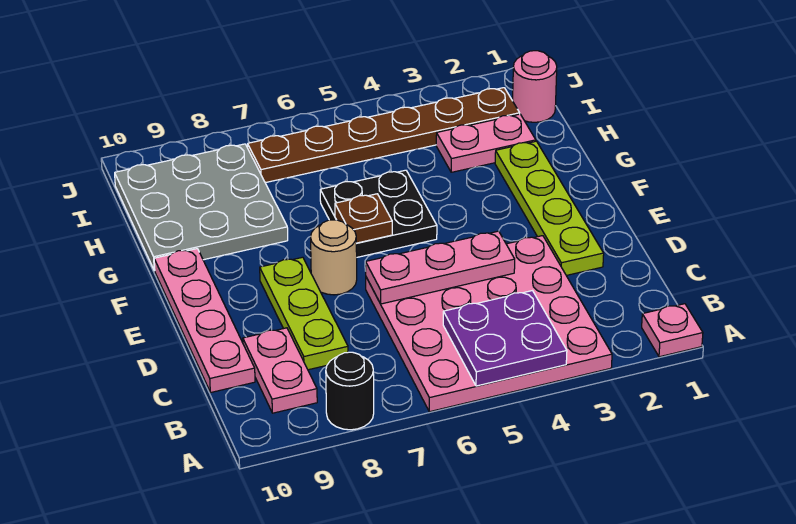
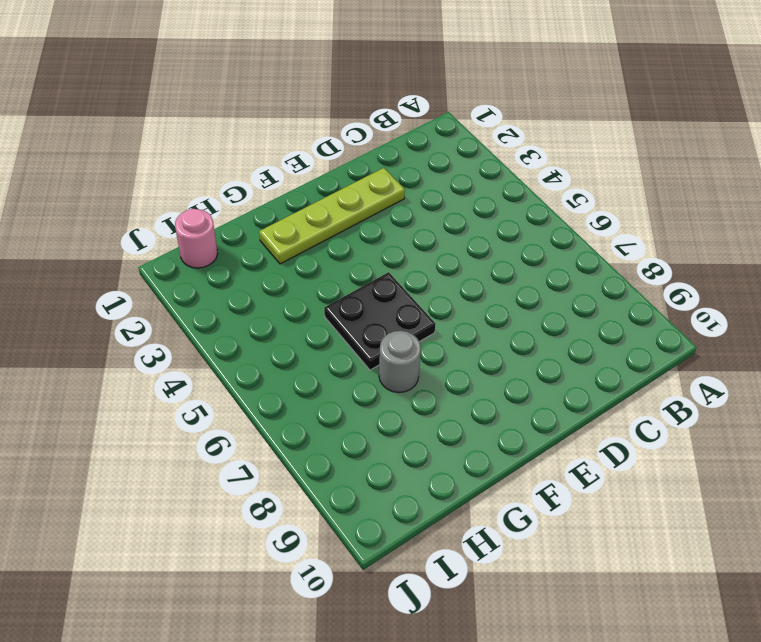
grey round brick G7 level 1 -> none
none -> pink plate A1 level 1
none -> pink plate A3:D6 level 1
none -> black round brick A8 level 1

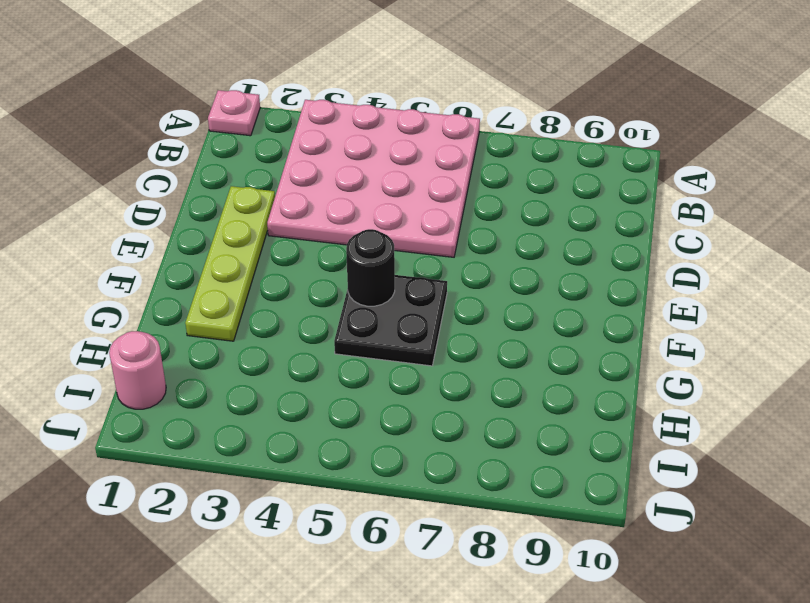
black round brick F5 level 2 -> black round brick A8 level 1
none -> pink plate B9:C9 level 1
none -> lime plate C8:E8 level 1
none -> pink plate C10:F10 level 1

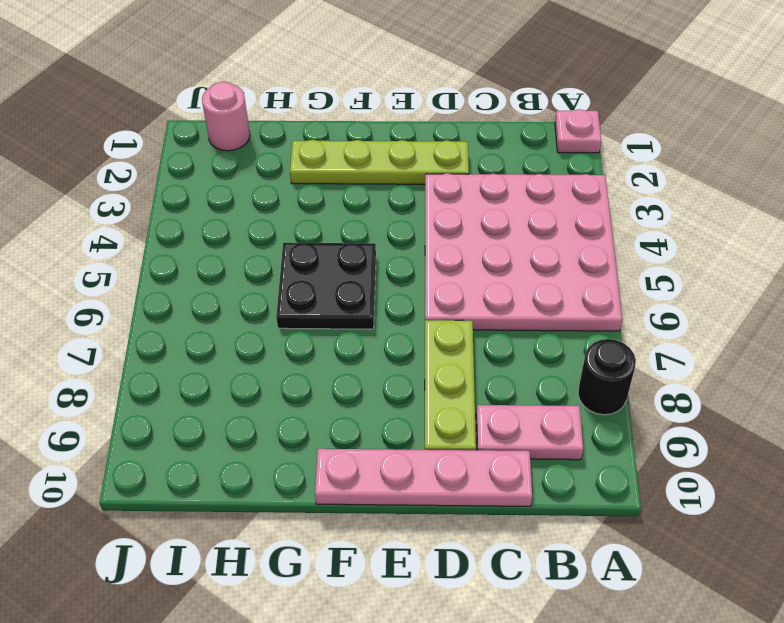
lime plate D7:D9 level 1 -> lime plate C8:E8 level 1
none -> tan round brick E7 level 1
none -> grey plate G8:I10 level 1
none -> pink plate H2:H3 level 1

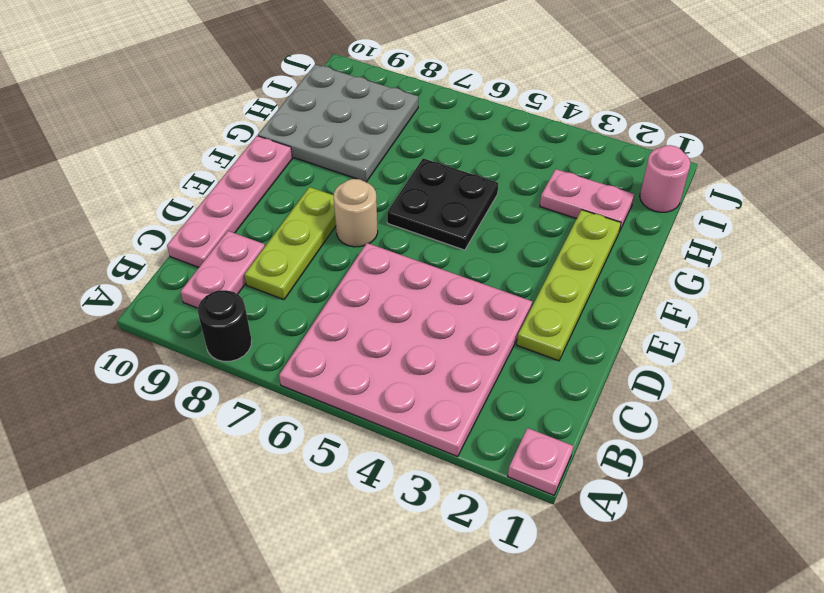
none -> brown plate I2:I7 level 1
none -> purple plate A4:B5 level 2
none -> pink plate D4:D6 level 2

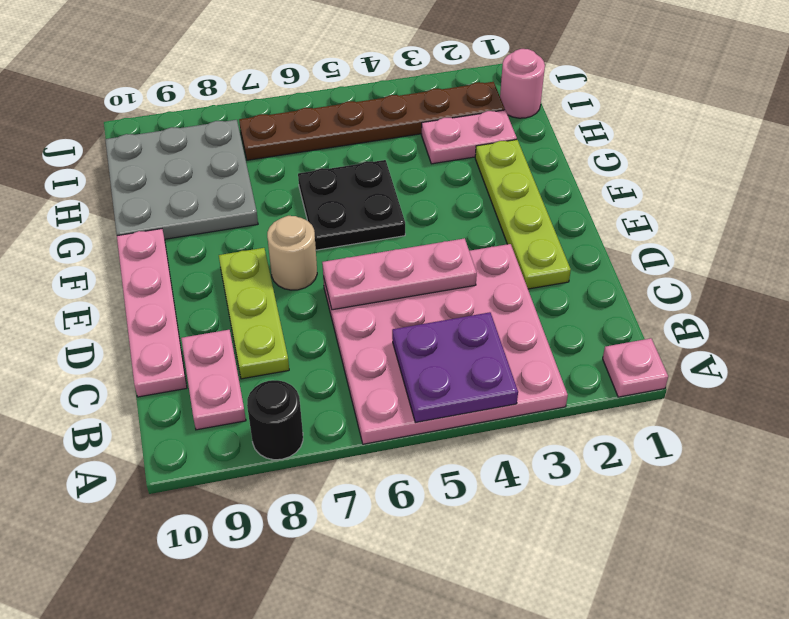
none -> brown plate F6 level 2

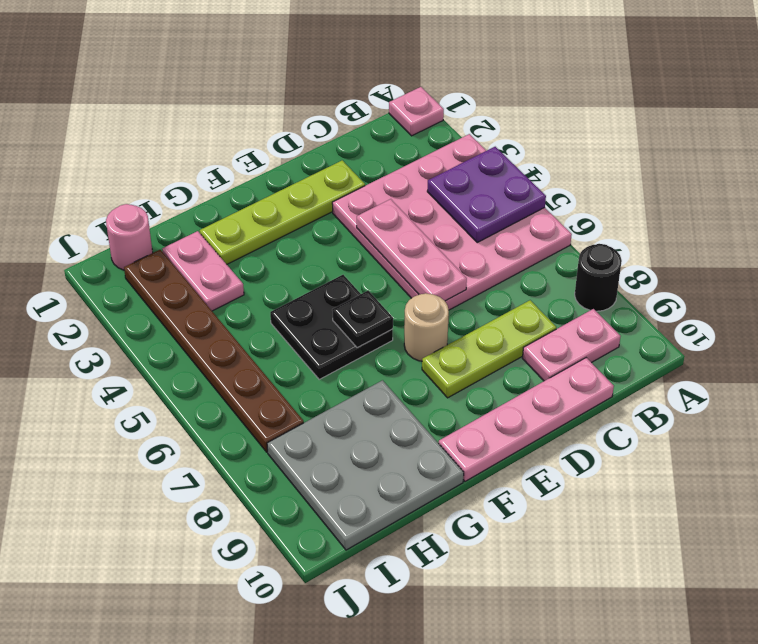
black plate F6 level 2 -> brown plate F6 level 2

